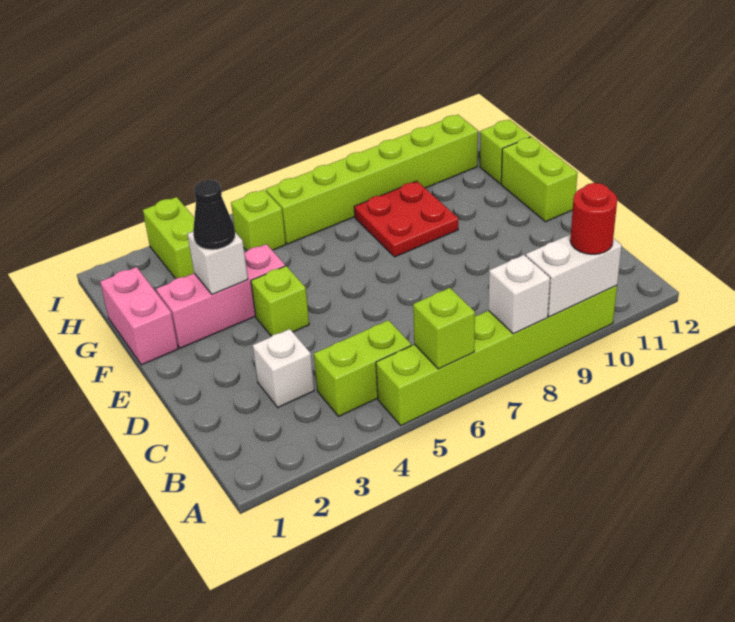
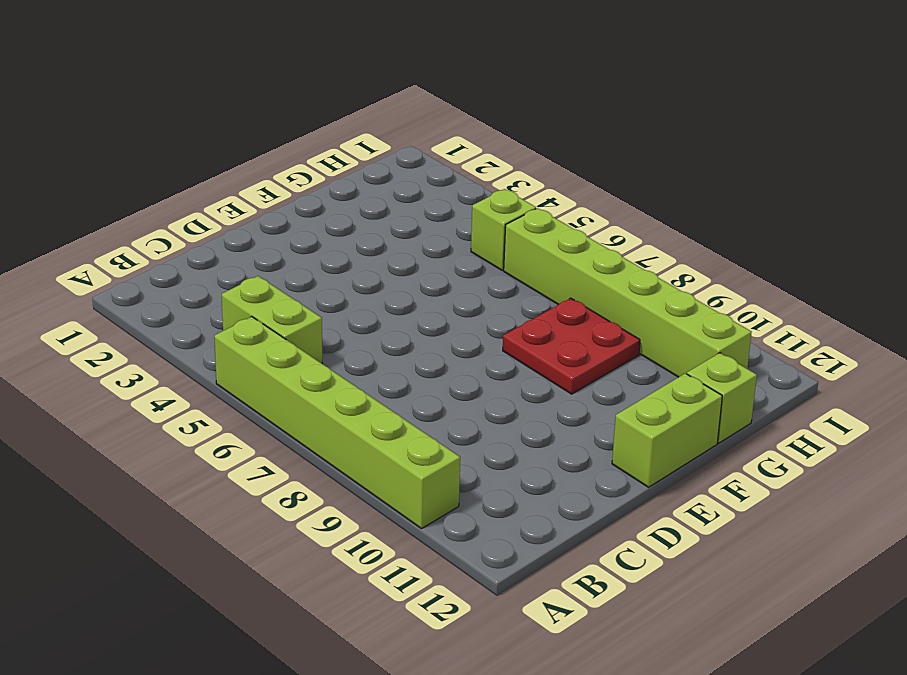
none -> white brick C3 level 1
none -> lime brick E4 level 1
none -> pink brick F1:G1 level 1

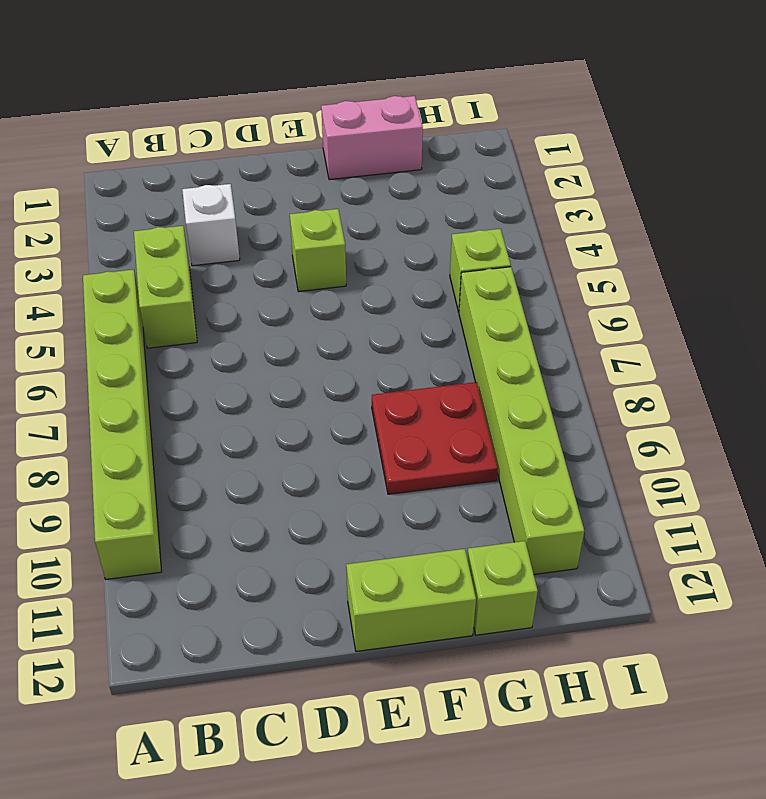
none -> pink brick F2:F4 level 1
none -> lime brick H3:I3 level 1
none -> lime brick A6 level 2

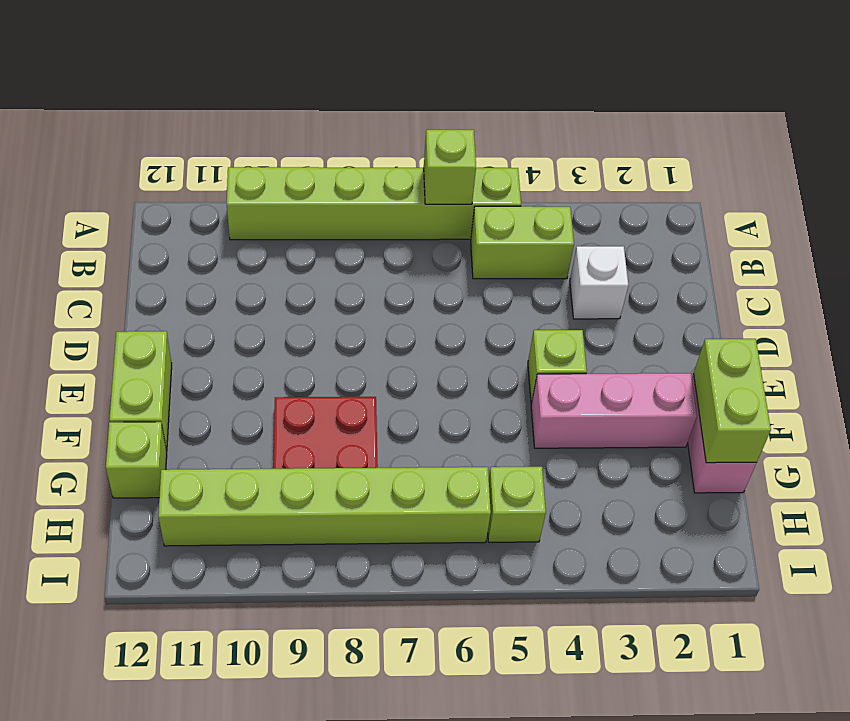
lime brick F1:G1 level 2 -> lime brick H3:I3 level 1
none -> white brick A8 level 2
none -> white brick A9:A10 level 2
none -> white brick F3 level 2

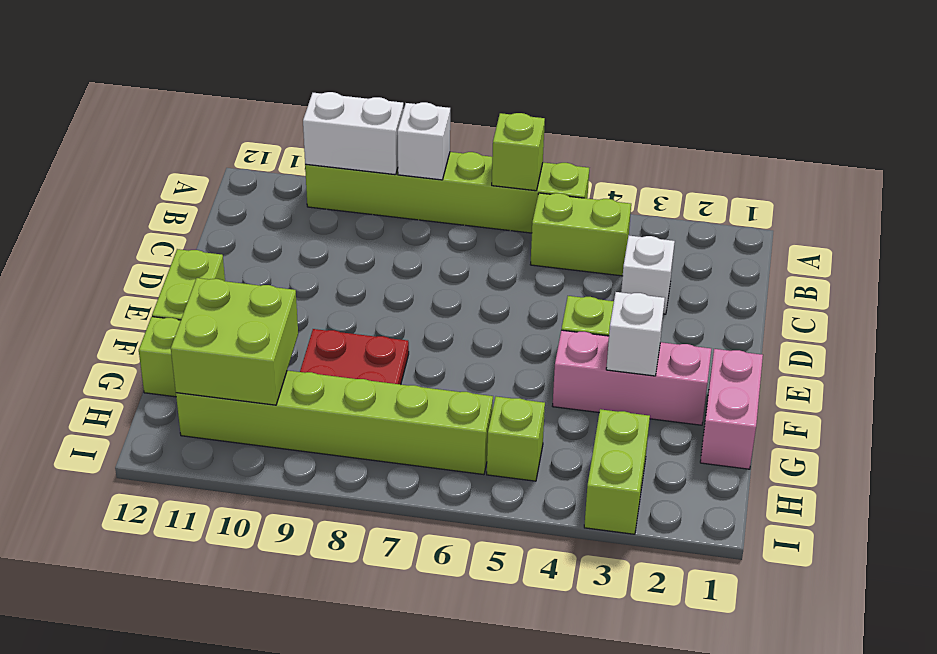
lime brick G10:H11 level 2 -> none
none -> red round brick A10 level 3
none -> black cone F3 level 3

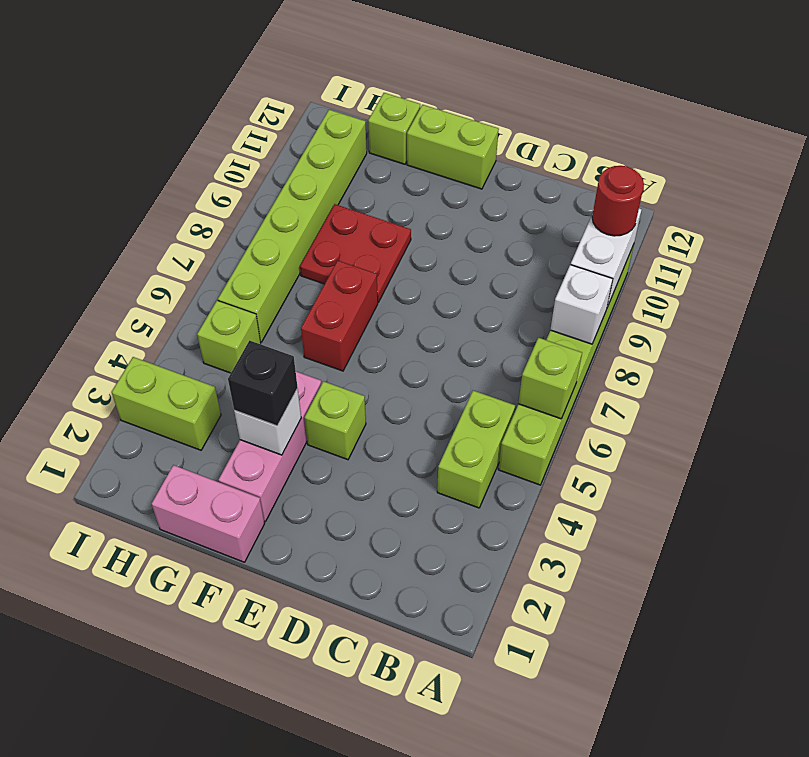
black brick F3 level 3 -> black cone F3 level 3
red brick F6:F7 level 1 -> none
none -> white brick C3 level 1

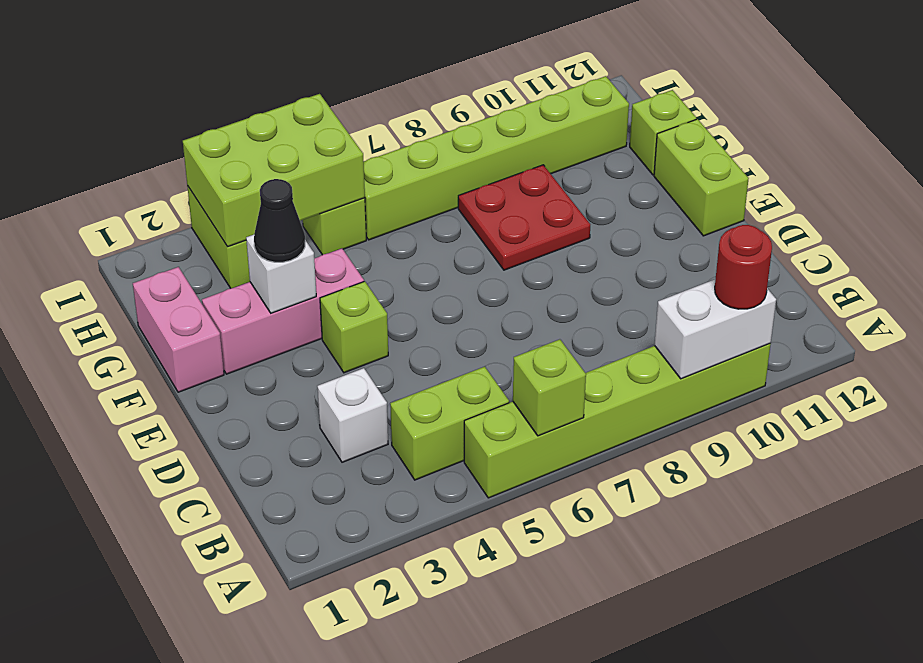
lime brick H3:I5 level 2 -> none
none -> white brick A8 level 2

